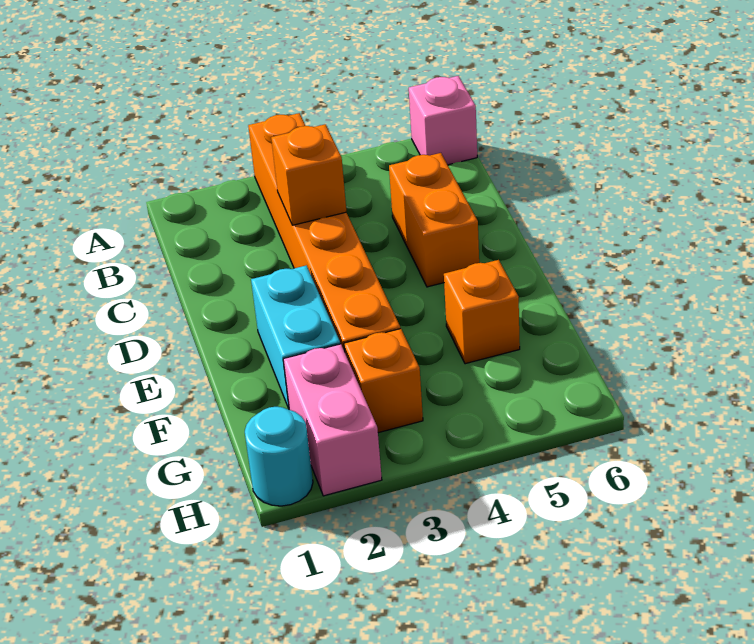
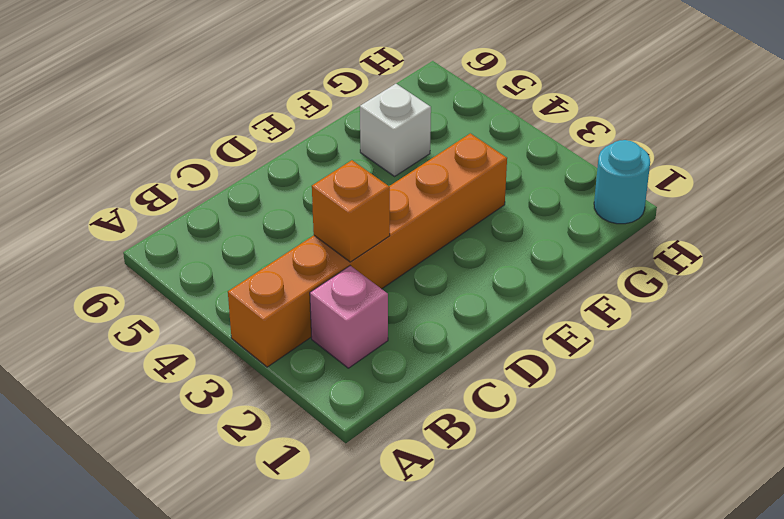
pink brick B2 level 1 -> pink brick A6 level 1
white brick F5 level 1 -> orange brick F5 level 1
none -> orange brick C5:D5 level 1
none -> cyan brick E2:F2 level 1

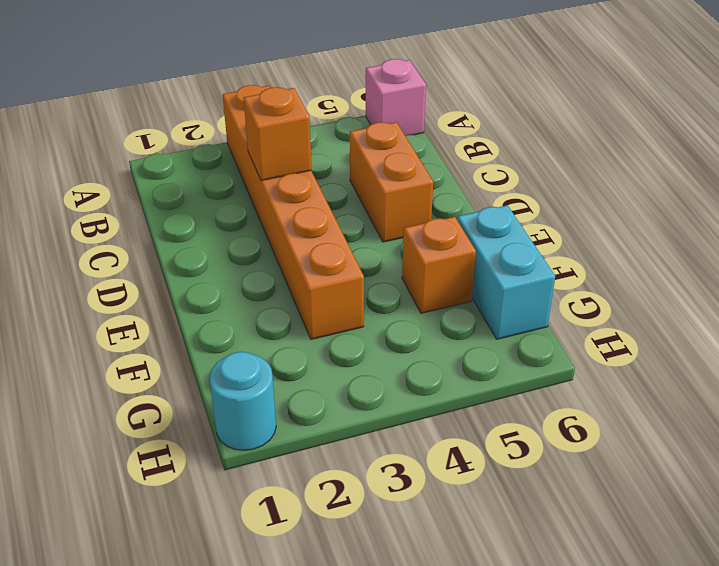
cyan brick F6:G6 level 1 -> cyan brick E2:F2 level 1
none -> pink brick G2:H2 level 1
none -> orange brick G3 level 1

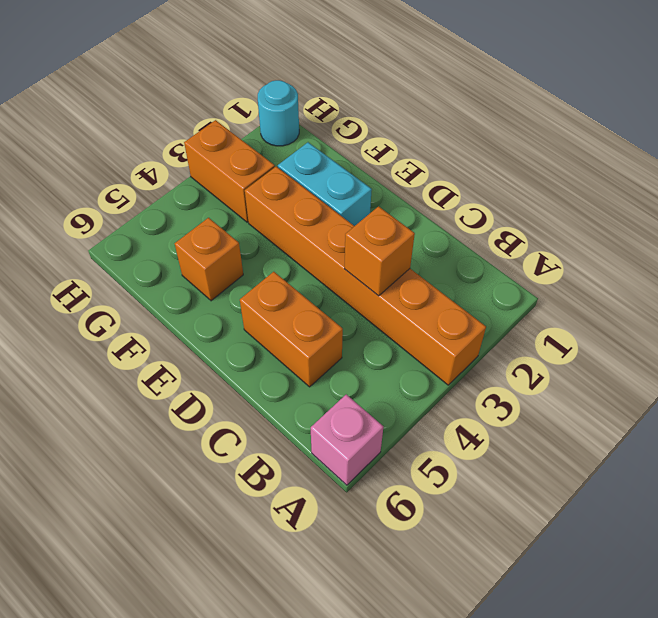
orange brick G3:H3 level 1 -> orange brick G3 level 1
none -> pink brick G2:H2 level 1

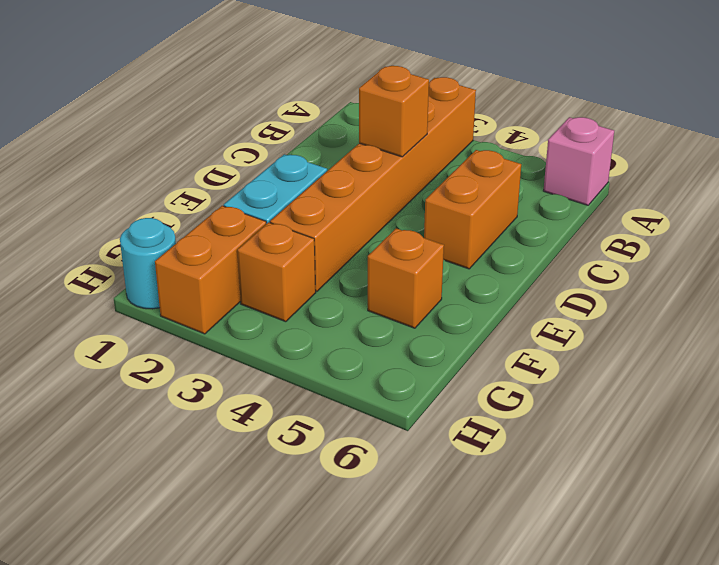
orange brick G2:H2 level 1 -> pink brick G2:H2 level 1

